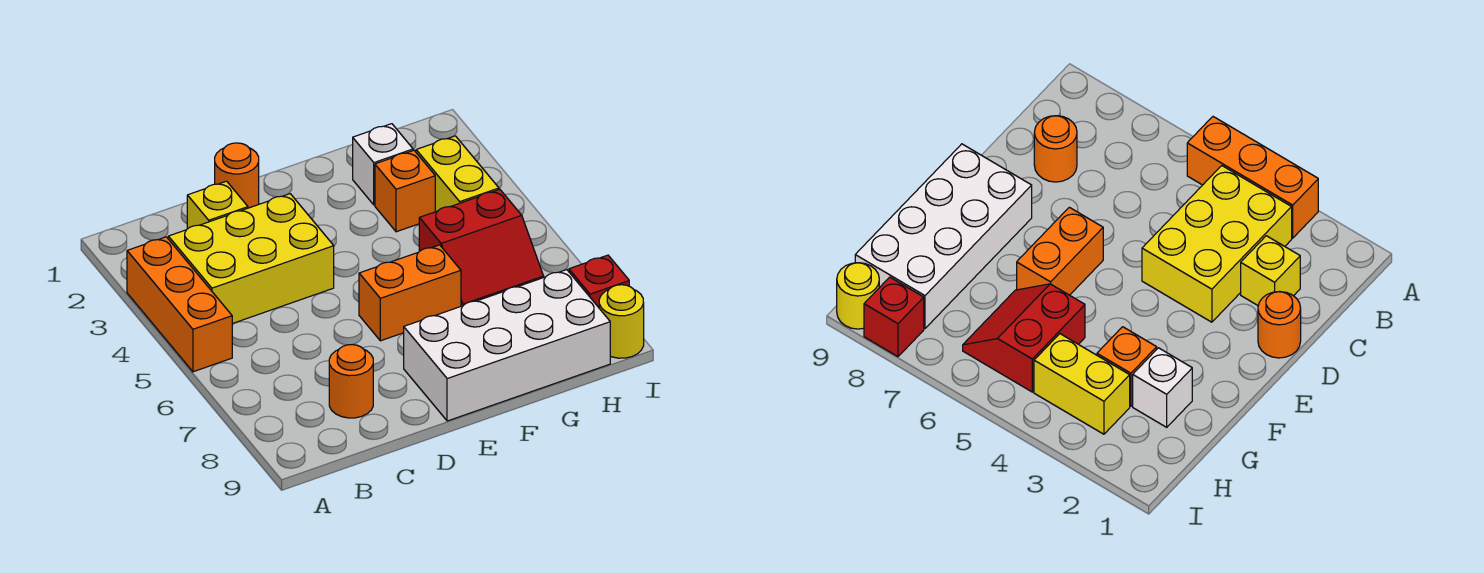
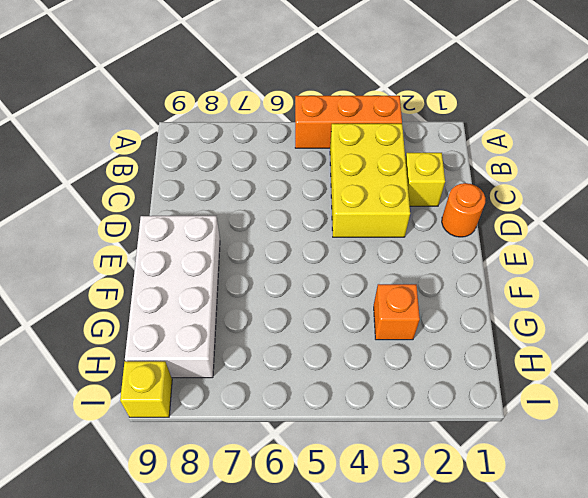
yellow brick I9 level 1 -> yellow round brick I9 level 1
none -> orange round brick C8 level 1
none -> orange brick E6:F6 level 1
none -> white brick G2 level 1

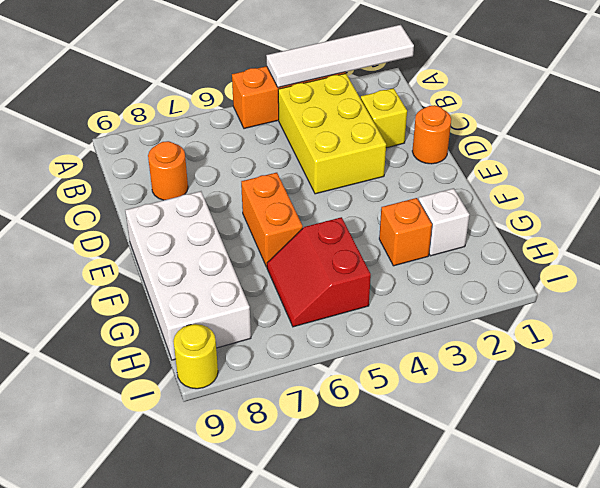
white tile A1:A4 level 2 -> none
none -> yellow brick H3:H4 level 1
none -> red brick I8 level 1

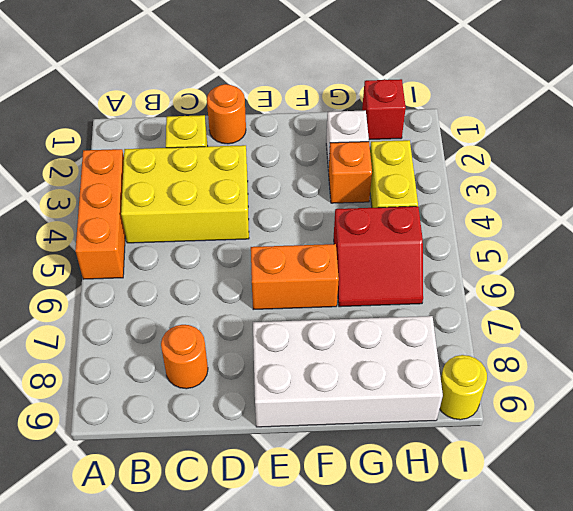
red brick H1 level 1 -> red brick I8 level 1

